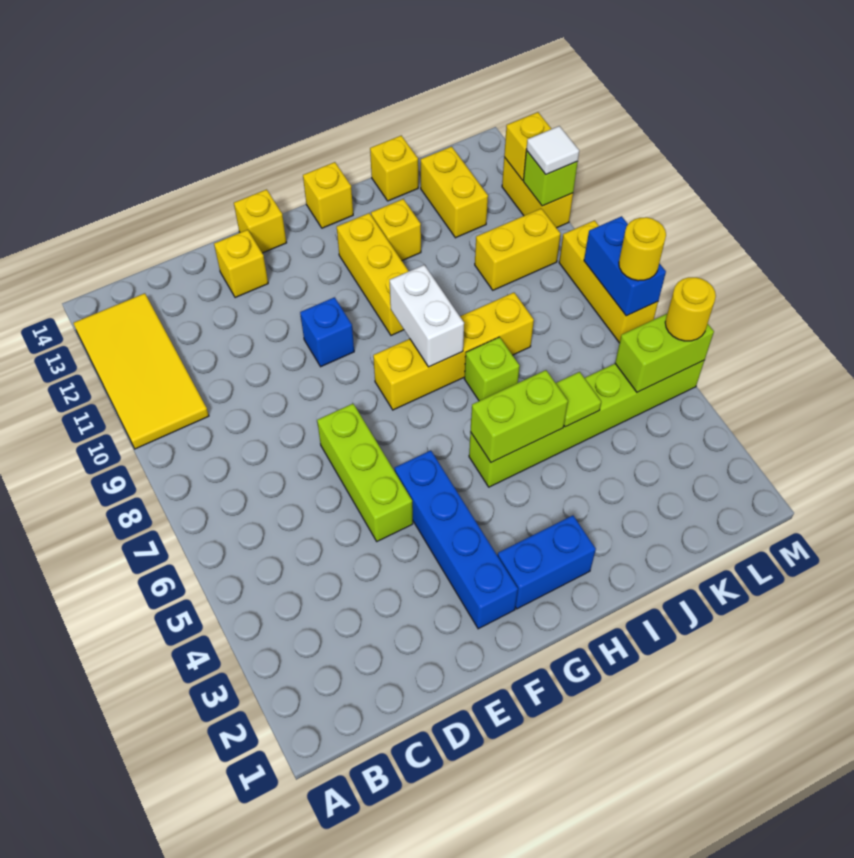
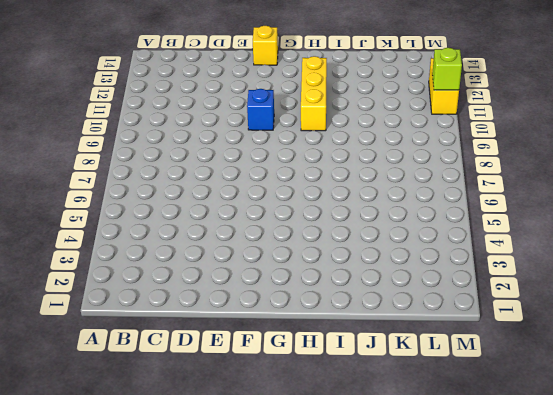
none -> yellow tile A10:B13 level 1
none -> lime brick E5:E7 level 1
none -> yellow brick E13 level 1

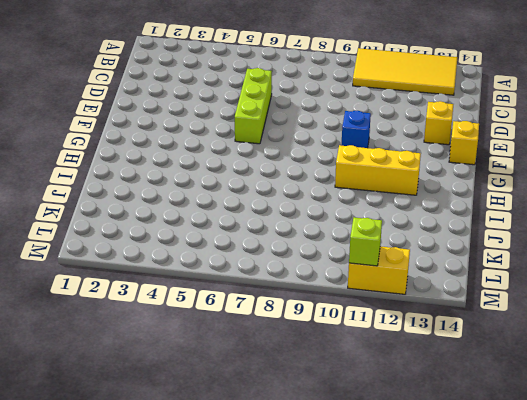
lime brick D6:F6 level 1 -> lime brick E5:E7 level 1
none -> blue brick F2:F5 level 1
none -> blue brick G2:H2 level 1
none -> yellow brick G8:J8 level 1

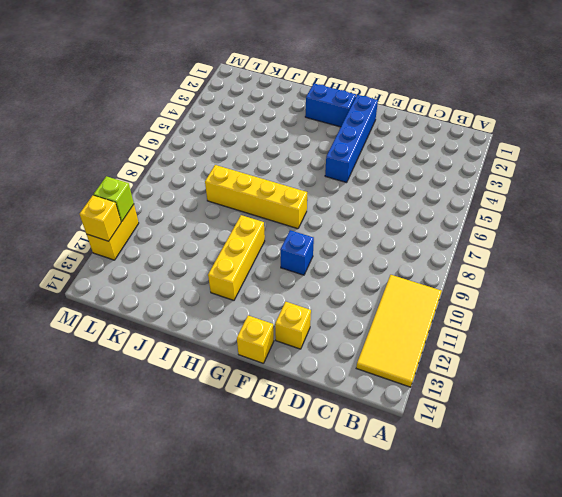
none -> lime brick E5:E7 level 1
none -> lime brick H5:M5 level 1
none -> yellow brick H14 level 1

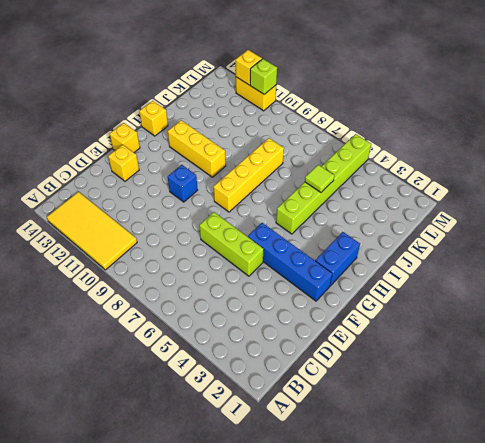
none -> lime brick I7 level 1
none -> yellow brick I12 level 1
none -> yellow brick J14 level 1

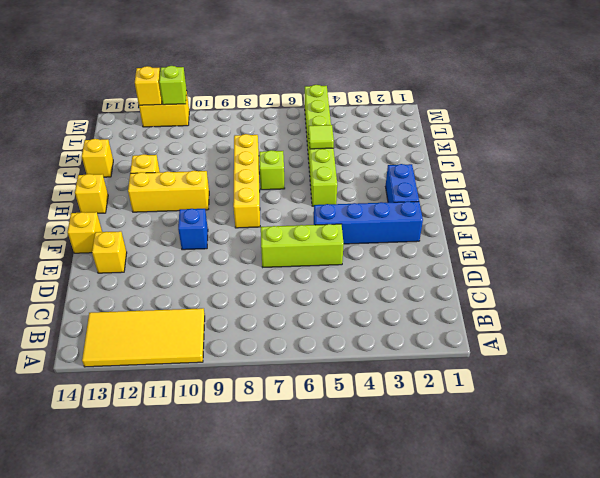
none -> yellow brick K10:L10 level 1
none -> yellow brick K12:K13 level 1
none -> yellow brick M7:M9 level 1

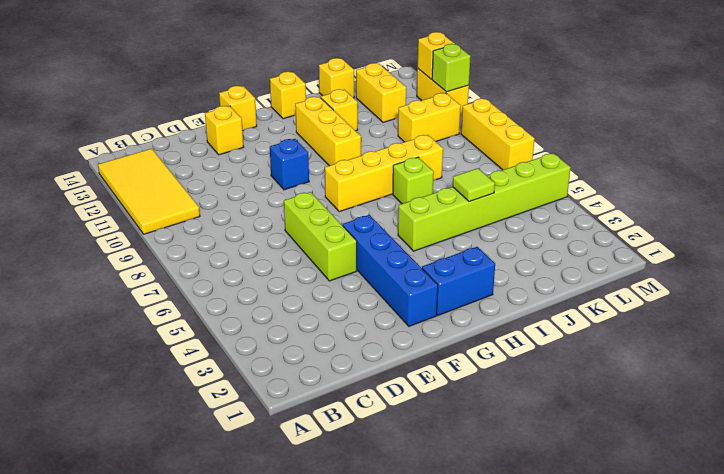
none -> lime brick H5:I5 level 2
none -> white brick H8:H9 level 2
none -> lime brick L5:M5 level 2

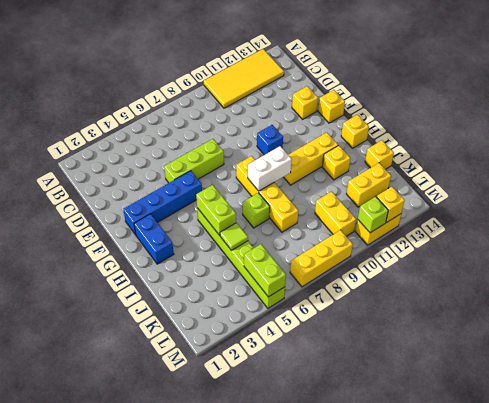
none -> blue brick M7:M8 level 2
none -> yellow round brick M5 level 3
none -> yellow round brick M7 level 3

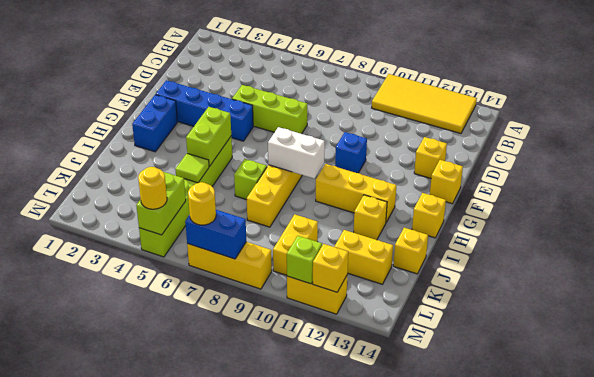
none -> white tile M11 level 3

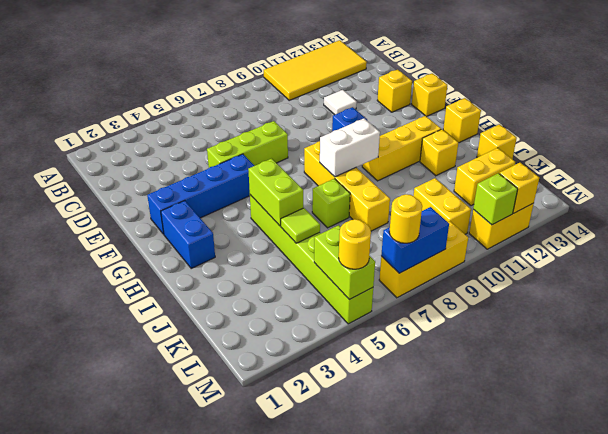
white tile D11 level 1 -> white tile M11 level 3

